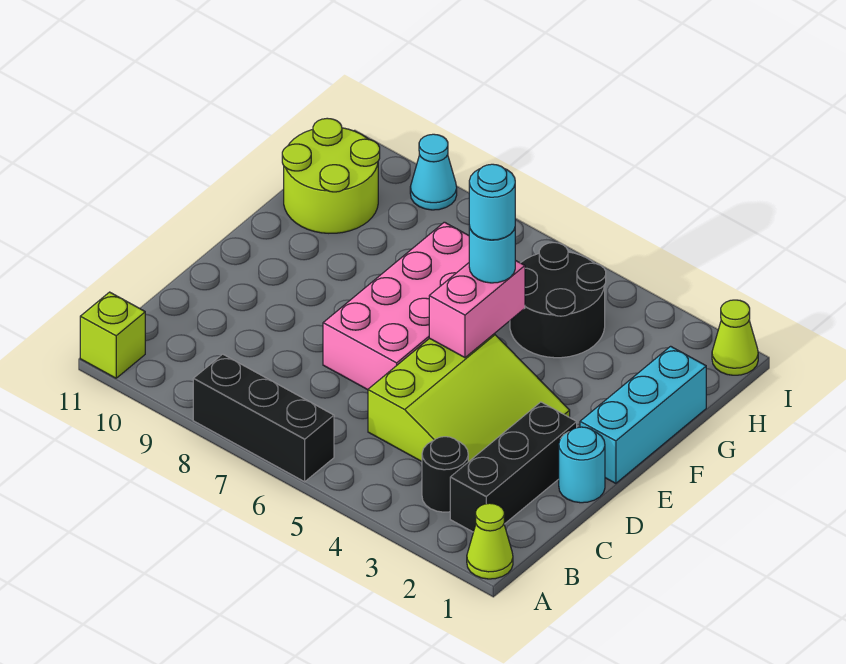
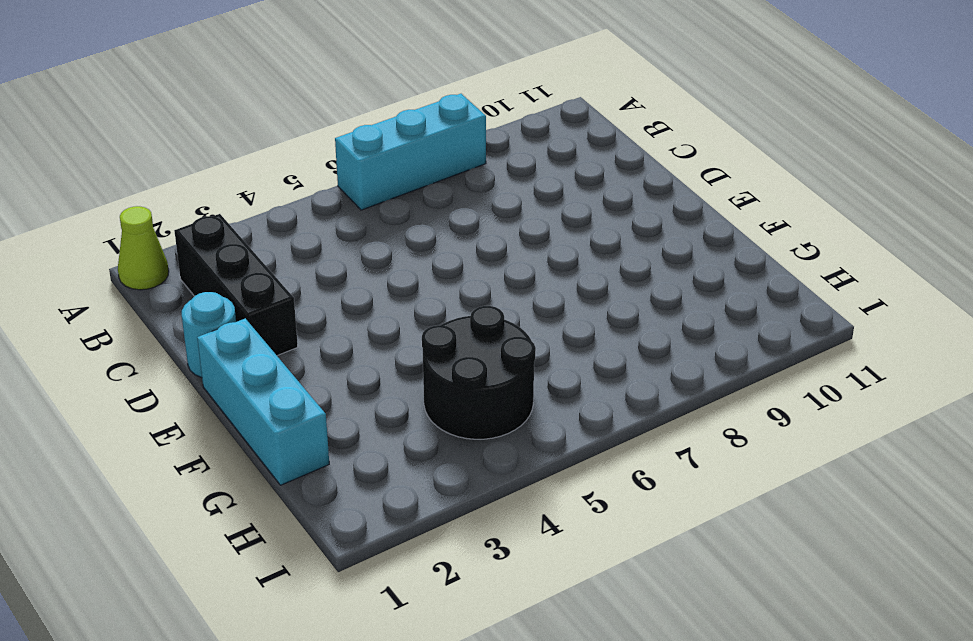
cyan brick A6:A8 level 1 -> black brick A6:A8 level 1
none -> lime brick A11 level 1
none -> black round brick B3 level 1
none -> lime slope C3:E5 level 1 top 5

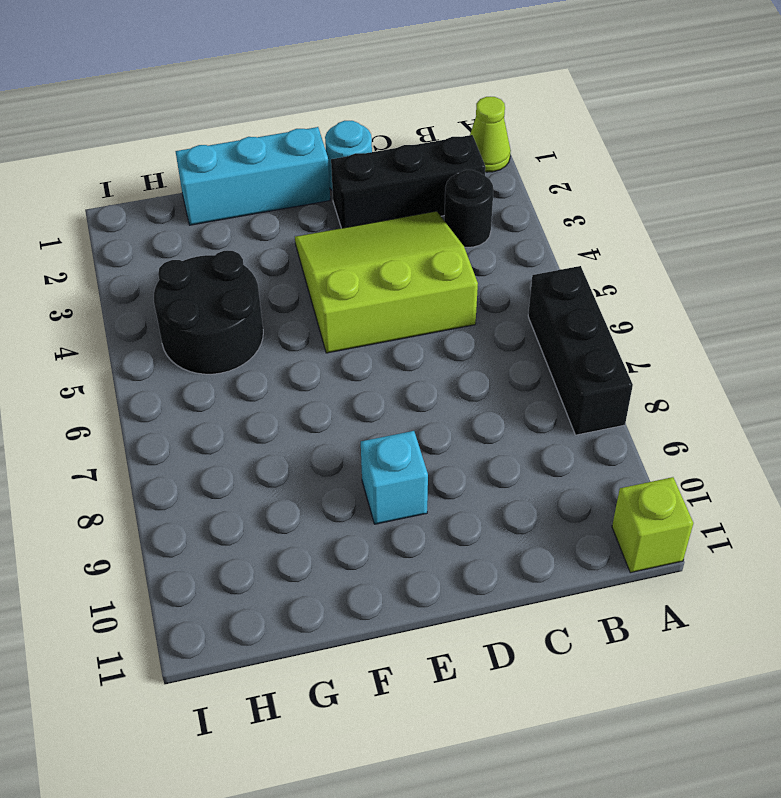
cyan brick E9 level 1 -> none
none -> pink brick D6:G7 level 1
none -> lime round brick G10:H11 level 1
none -> lime cone I1 level 1

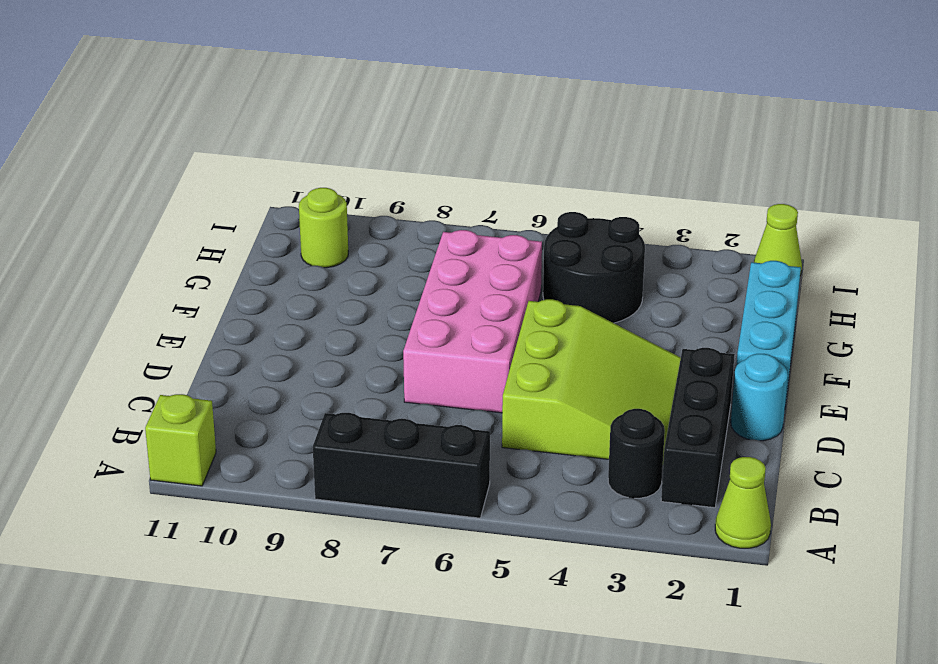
lime round brick H10 level 1 -> lime round brick G10:H11 level 1
none -> cyan cone I9 level 1
none -> pink brick E5:F5 level 2
none -> cyan round brick F5 level 3

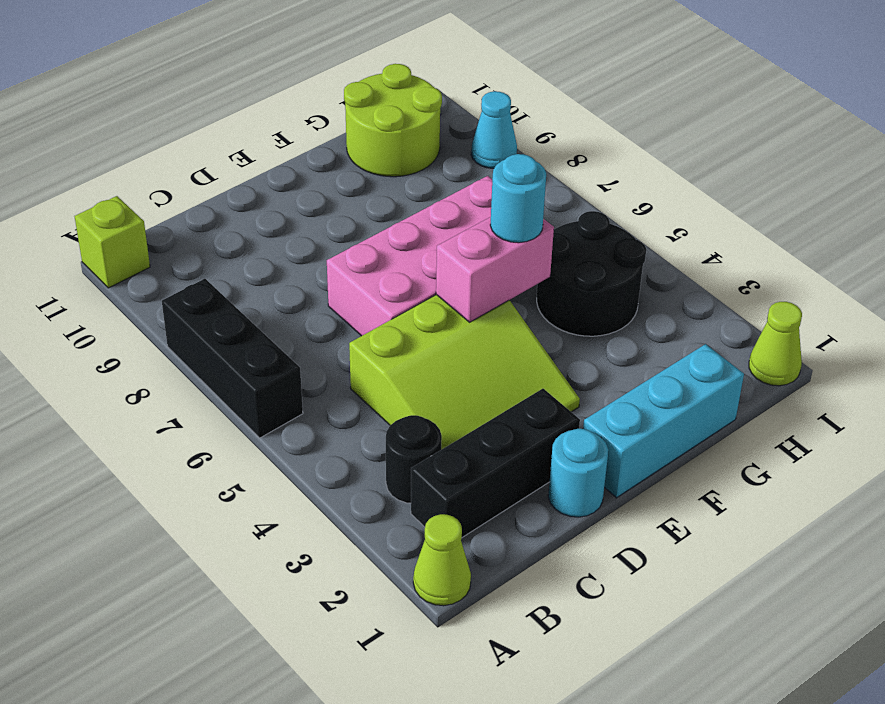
none -> cyan round brick F5 level 4

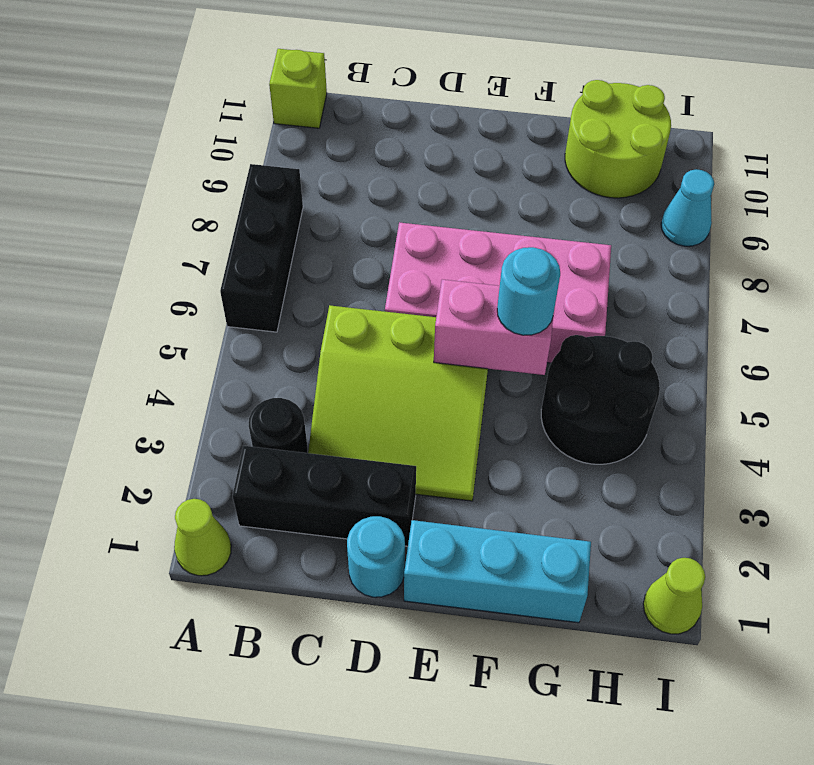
none -> cyan round brick F5 level 4

